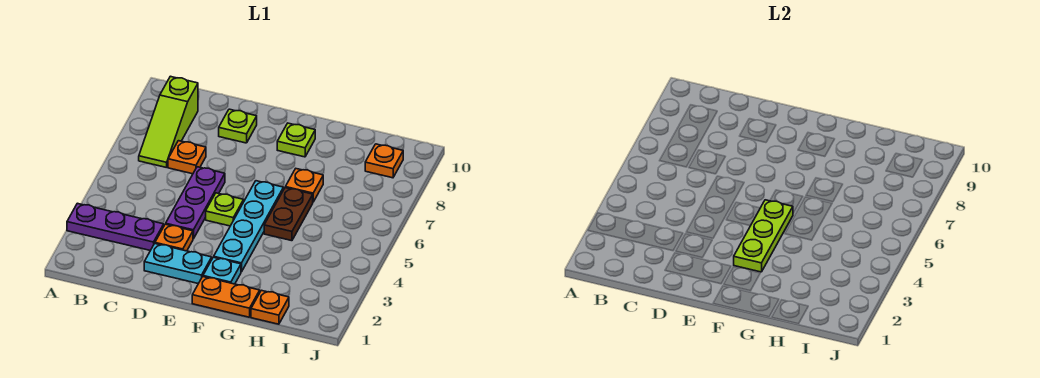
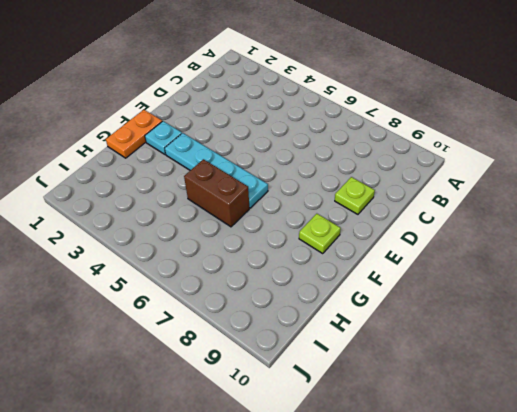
brown brick G5:G6 level 1 -> brown plate G5:G6 level 1
none -> purple plate A3:C3 level 1
none -> lime slope B7:B9 level 1 top 9
none -> orange plate C7 level 1

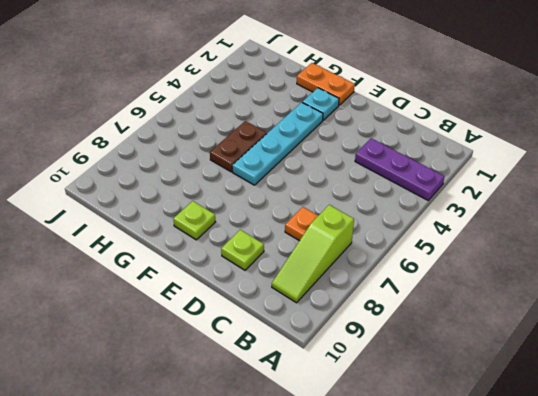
lime slope B7:B9 level 1 top 7 -> lime slope B7:B9 level 1 top 9
none -> cyan plate D2:E2 level 1
none -> orange plate D3 level 1
none -> purple plate D4:D6 level 1

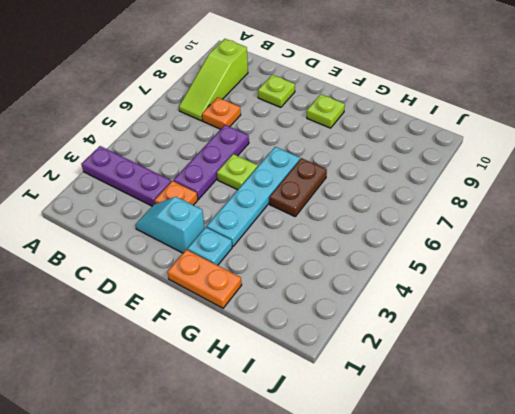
cyan slope D2:E2 level 1 top E -> cyan plate D2:E2 level 1
none -> orange plate G7 level 1
none -> orange plate H1 level 1
none -> orange plate I9 level 1

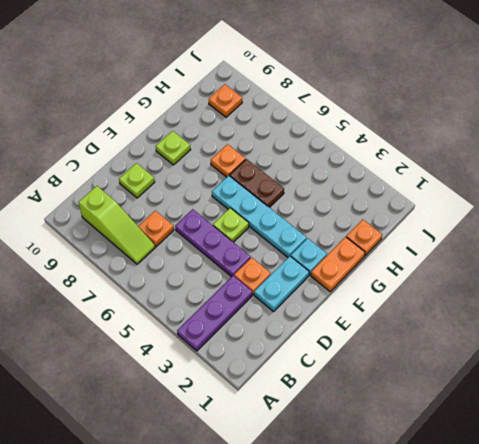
none -> lime plate F3:F5 level 2

